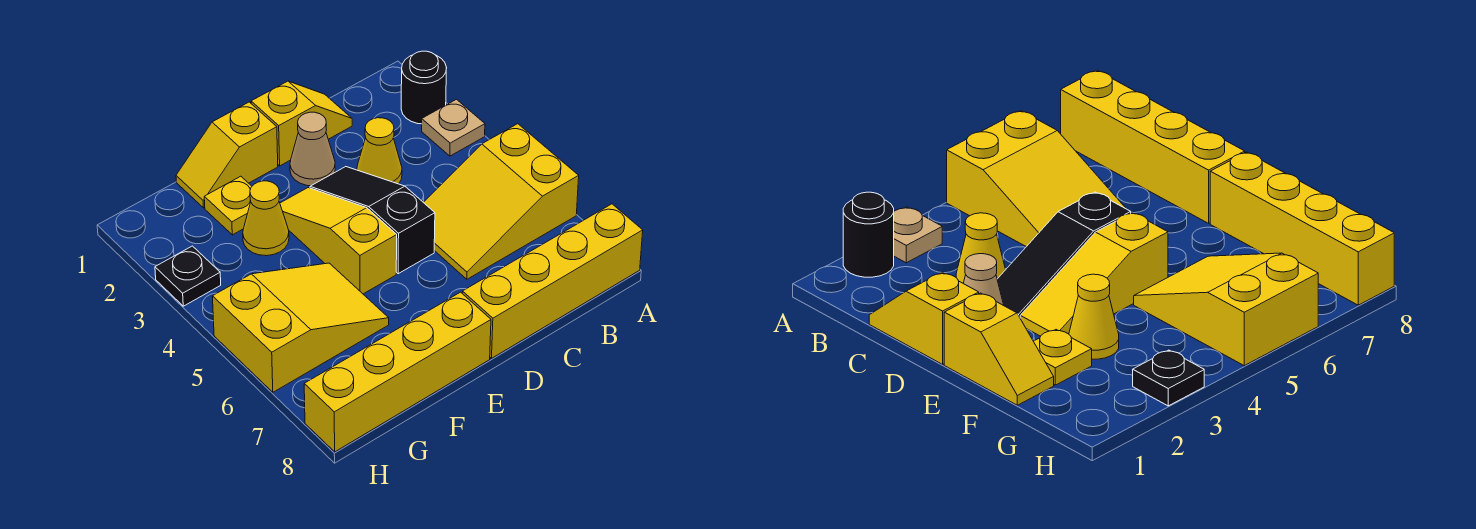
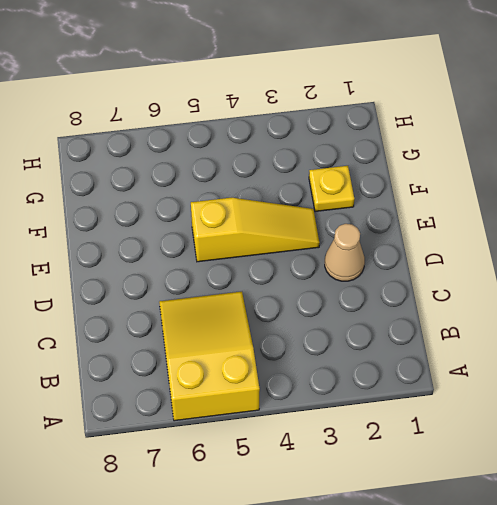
none -> black round brick A2 level 1
none -> tan plate A3 level 1
none -> yellow brick A8:D8 level 1

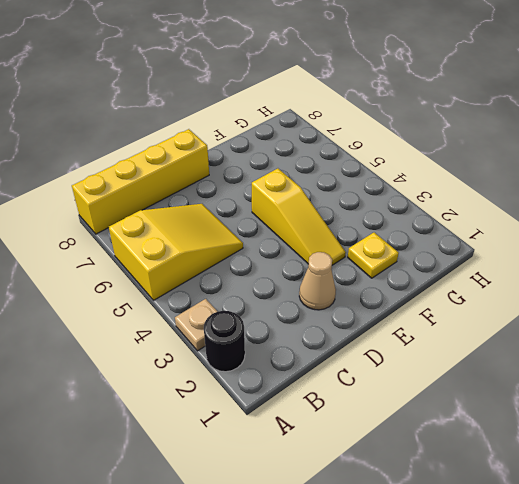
none -> yellow slope C1:D1 level 1 top D
none -> yellow cone C3 level 1
none -> black slope D3:D5 level 1 top 5

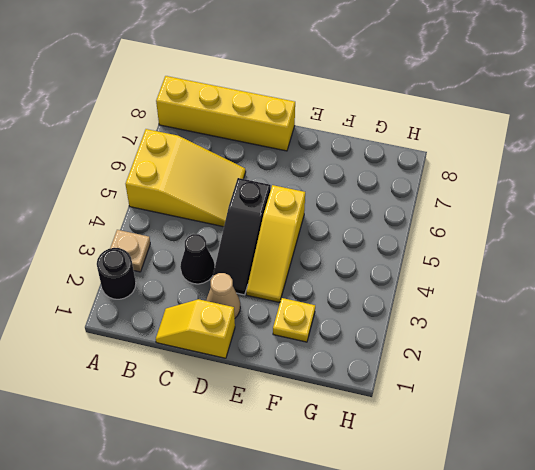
black cone C3 level 1 -> yellow cone C3 level 1
none -> yellow slope E1:F1 level 1 top E
none -> yellow brick E8:H8 level 1
none -> yellow cone F3 level 1

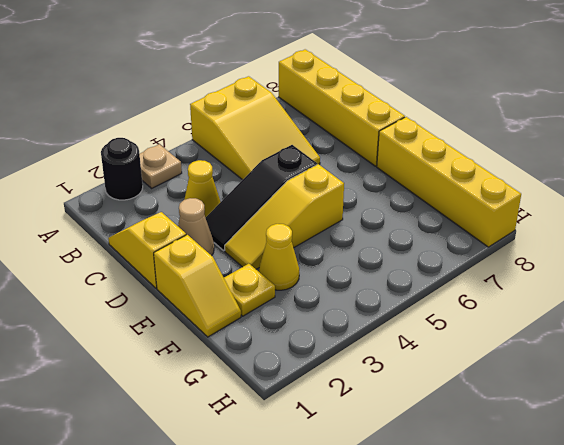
none -> yellow slope F5:H6 level 1 top H
none -> black plate H3 level 1

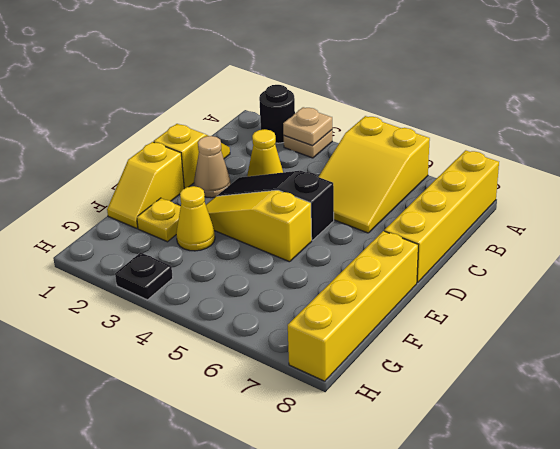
tan plate A3 level 2 -> none
none -> yellow slope F5:H6 level 1 top H

